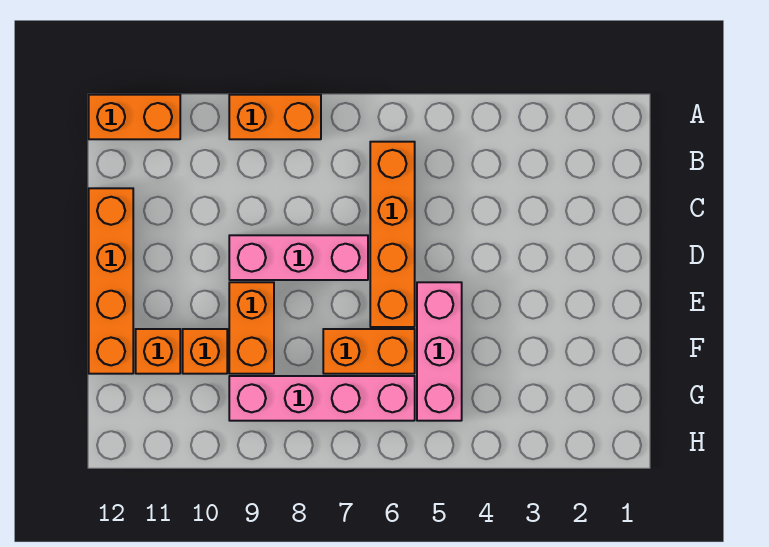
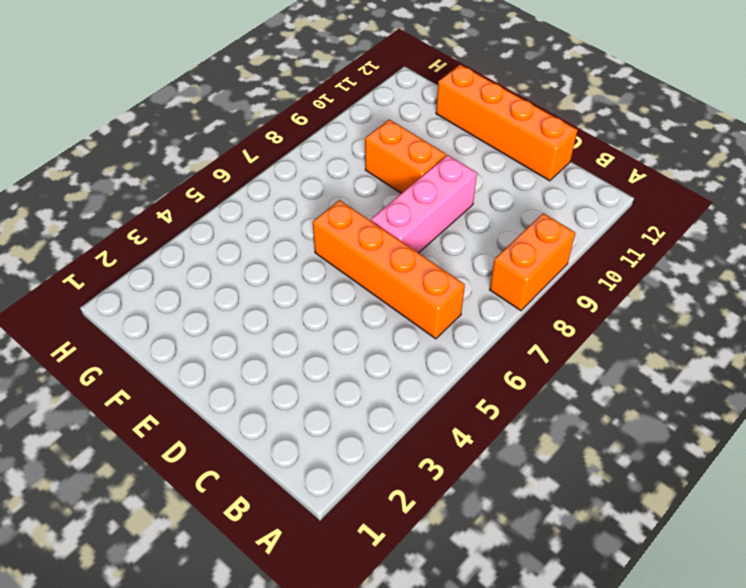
none -> orange brick A11:A12 level 1
none -> pink brick E5:G5 level 1

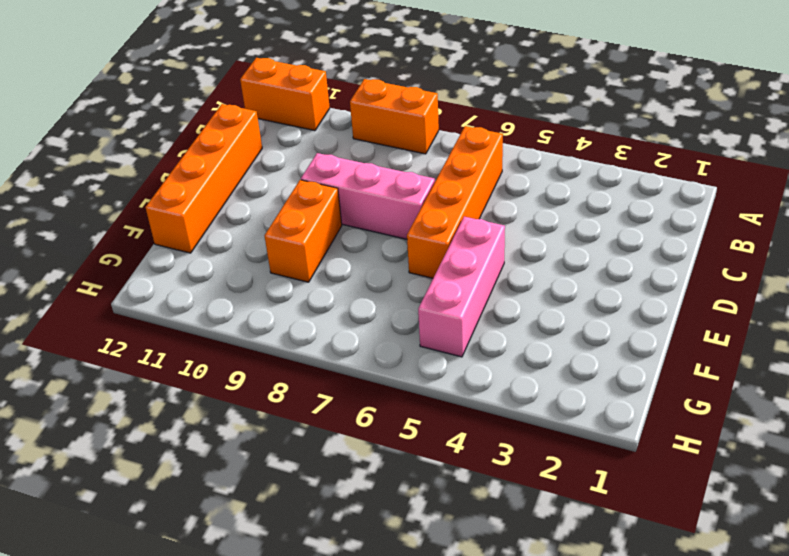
none -> orange brick F6:F7 level 1
none -> orange brick F10 level 1

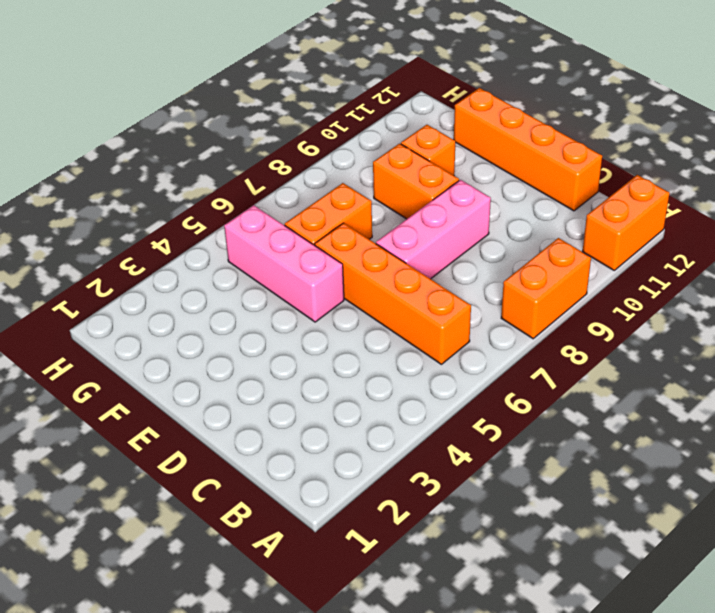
none -> orange brick F11 level 1
none -> pink brick G6:G9 level 1

